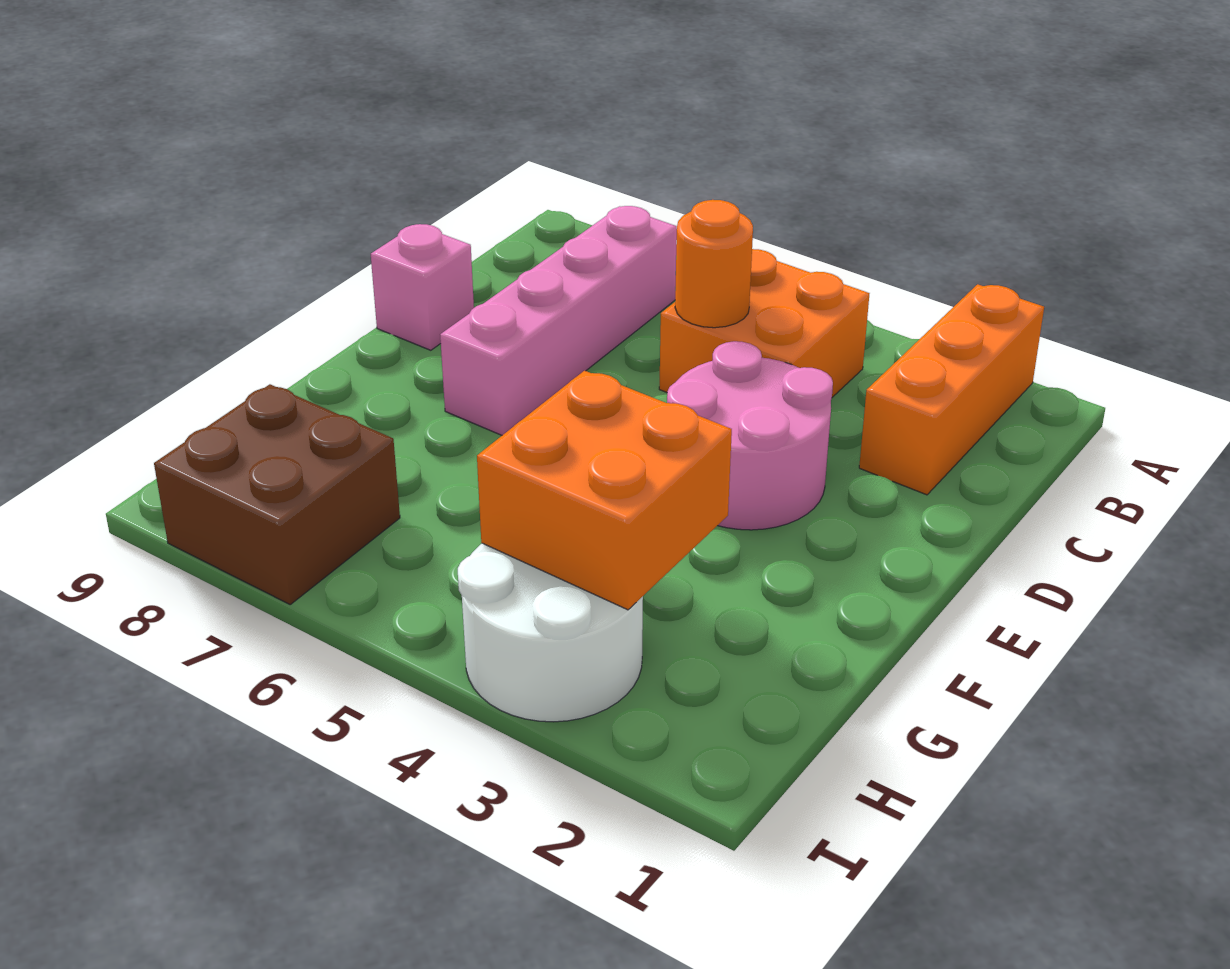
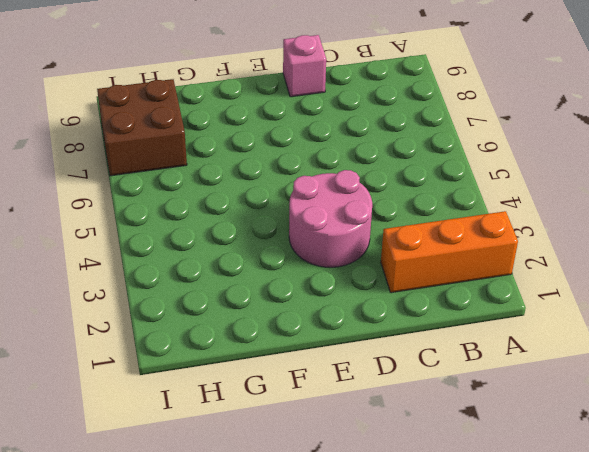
none -> orange brick B4:C5 level 1
none -> pink brick B7:E7 level 1

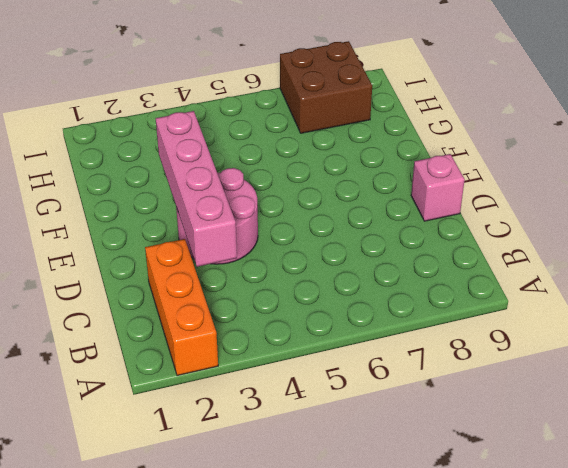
pink brick C3:F3 level 2 -> pink brick B7:E7 level 1
none -> orange brick B4:C5 level 1
none -> white round brick H3:I4 level 1

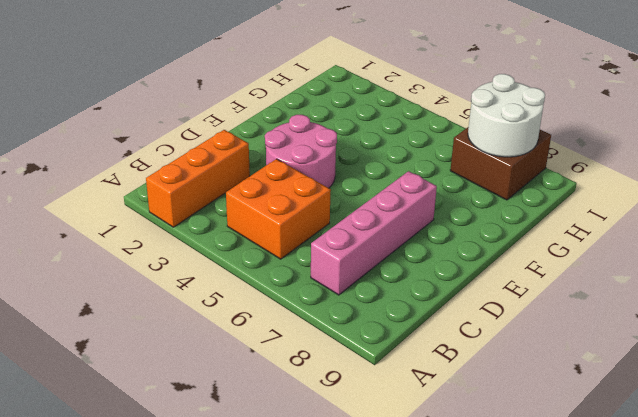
white round brick H7:I8 level 2 -> white round brick H3:I4 level 1
none -> pink brick D9 level 1
none -> orange round brick C5 level 2

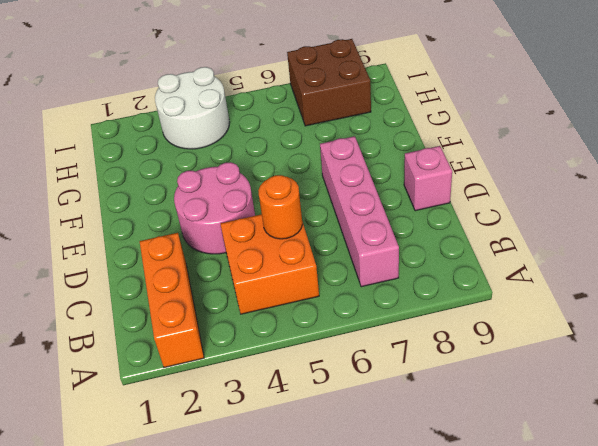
none -> orange brick G3:H4 level 2

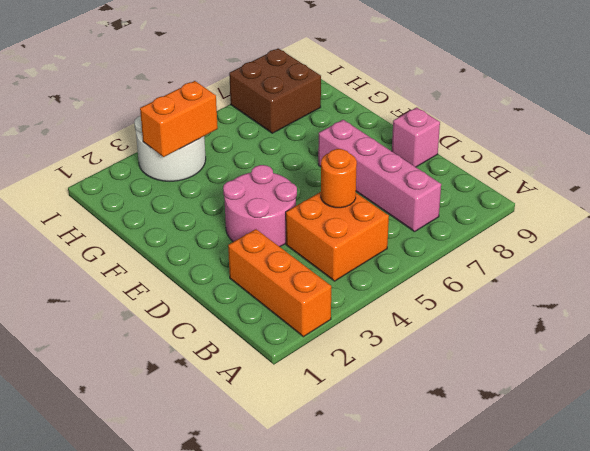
orange brick H3:H4 level 2 -> orange brick G3:H4 level 2

